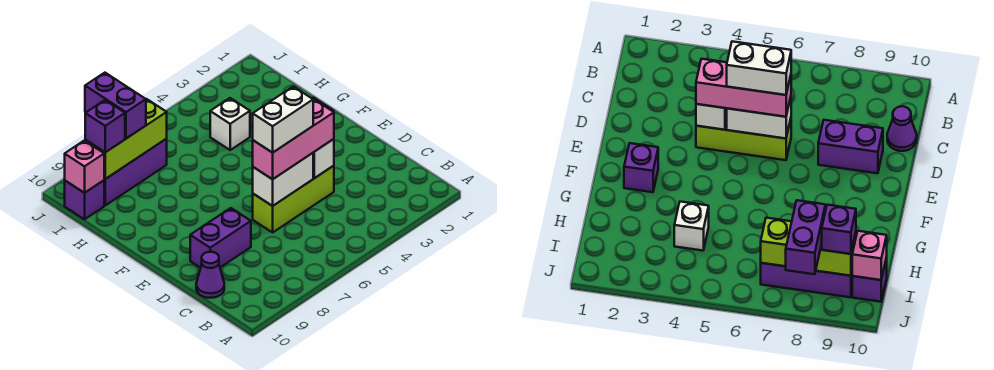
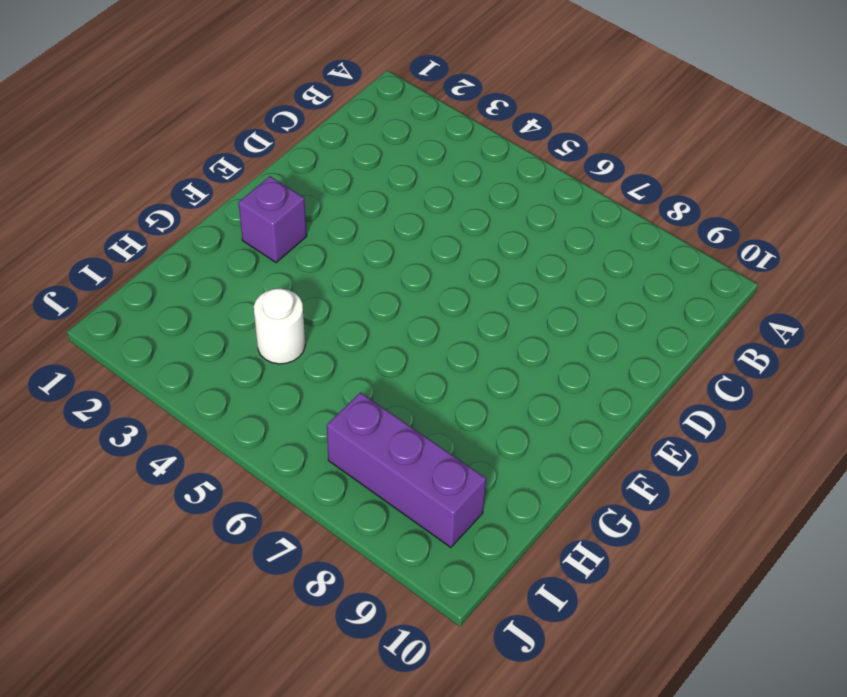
white round brick H4 level 1 -> white brick H4 level 1
none -> purple cone C10 level 1
none -> lime brick D4:D6 level 1
none -> purple brick D8:D9 level 1

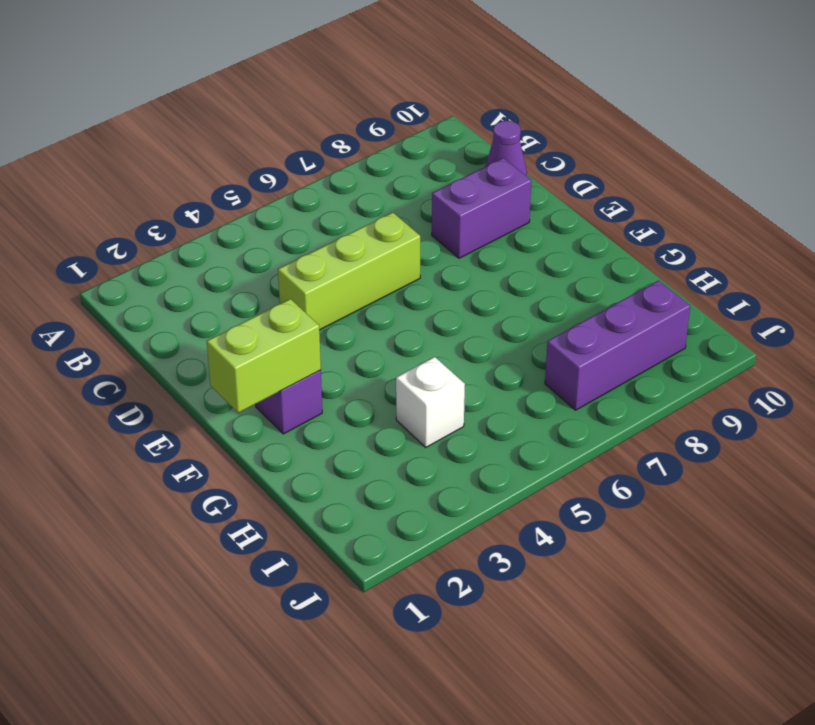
lime brick F1:F2 level 2 -> none
none -> purple brick I10 level 1
none -> white brick D4 level 2
none -> white brick D5:D6 level 2

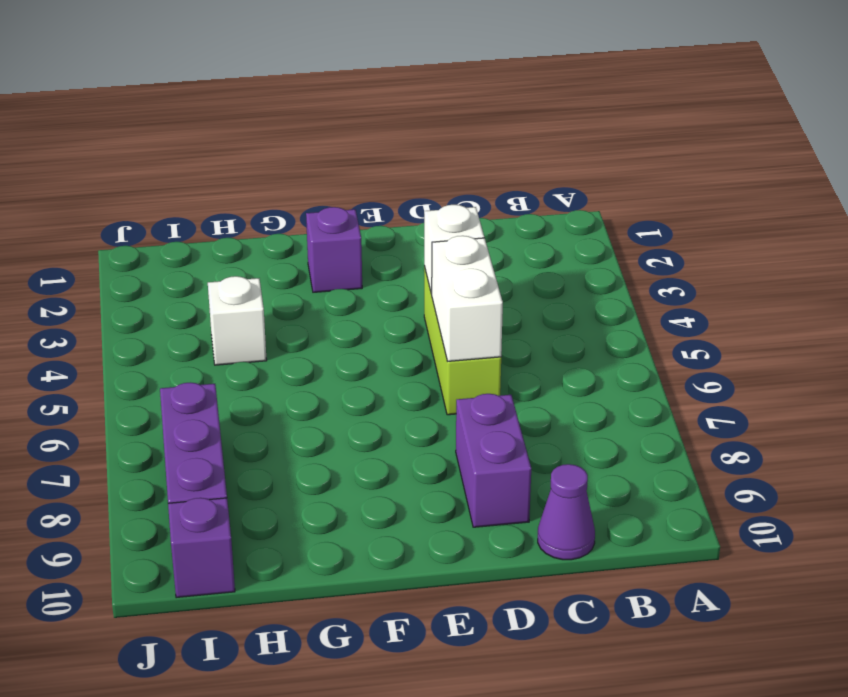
none -> lime brick I7:I9 level 2
none -> pink brick I10 level 2
none -> pink brick D4:D6 level 3

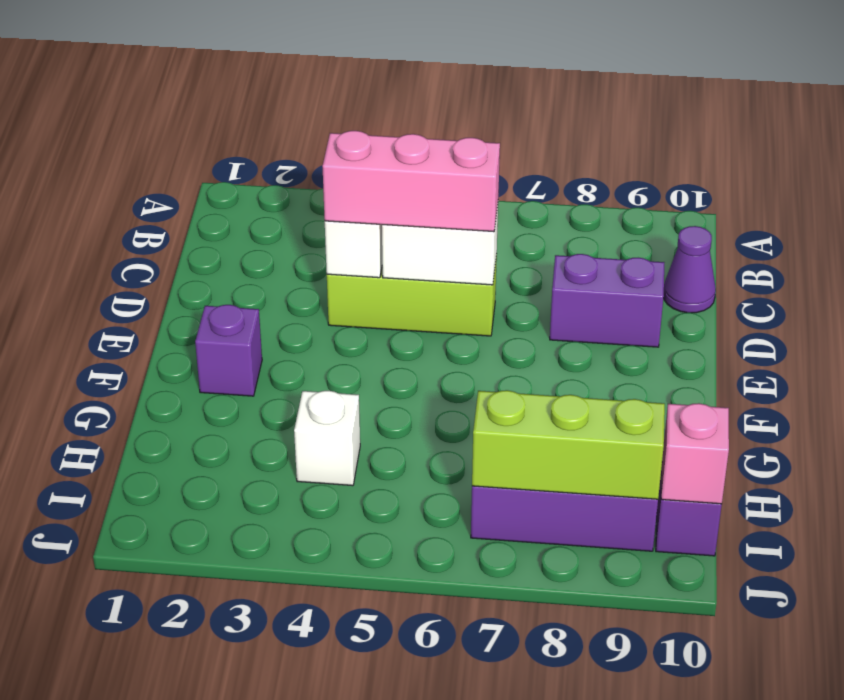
none -> purple brick I8:J8 level 3
none -> purple brick I9 level 3
none -> white brick D5:D6 level 4

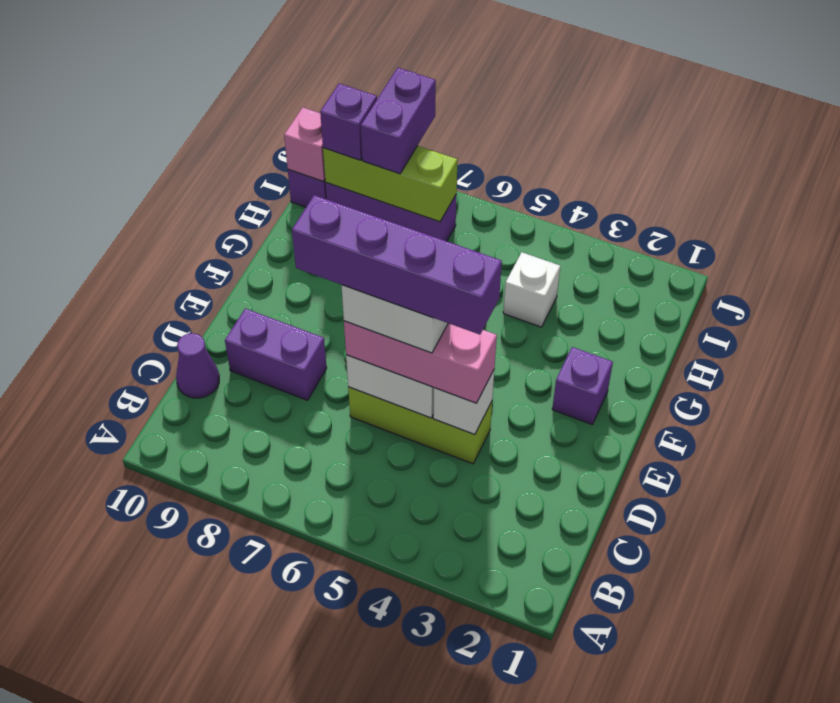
purple brick D4:D7 level 5 -> none

